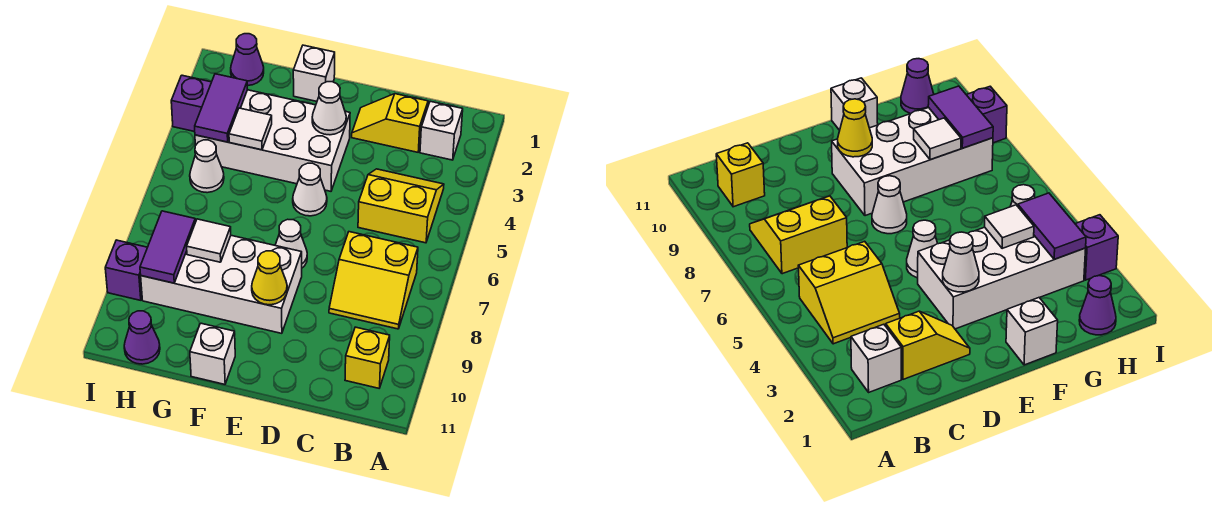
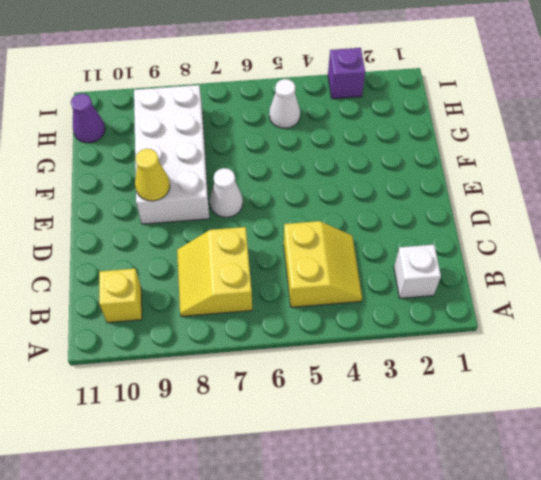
none -> yellow slope C2:D2 level 1 top C
none -> white brick E3:H4 level 1
none -> white cone E5 level 1

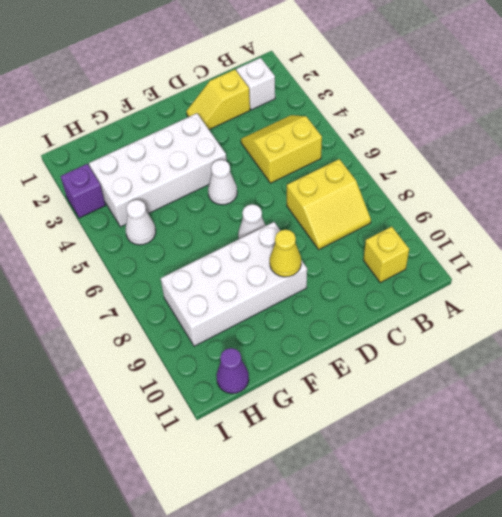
none -> white brick F1 level 1
none -> white brick F11 level 1
none -> purple cone H1 level 1

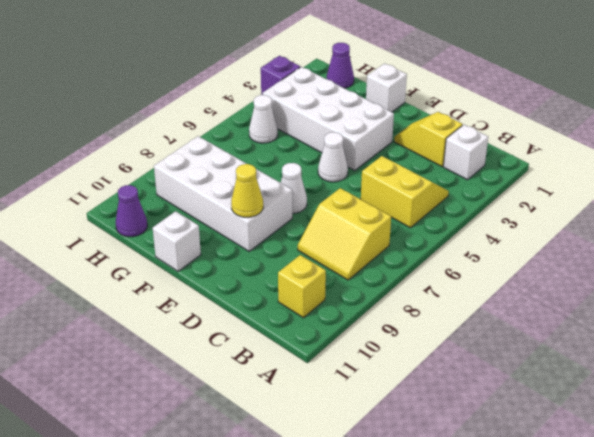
none -> purple brick I9 level 1
none -> white cone E3 level 2
none -> white tile G4 level 2

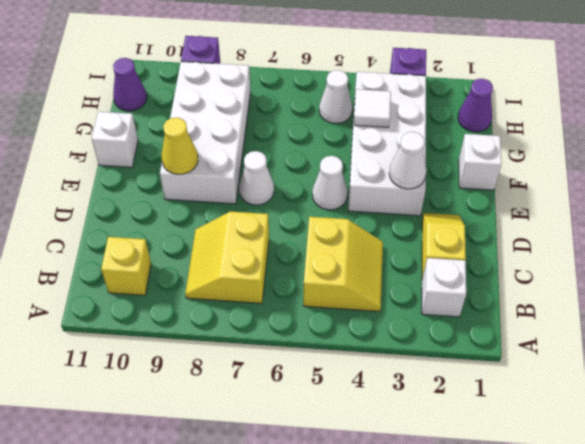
none -> white tile G8 level 2
none -> purple tile H3:H4 level 2
none -> purple tile H8:H9 level 2

